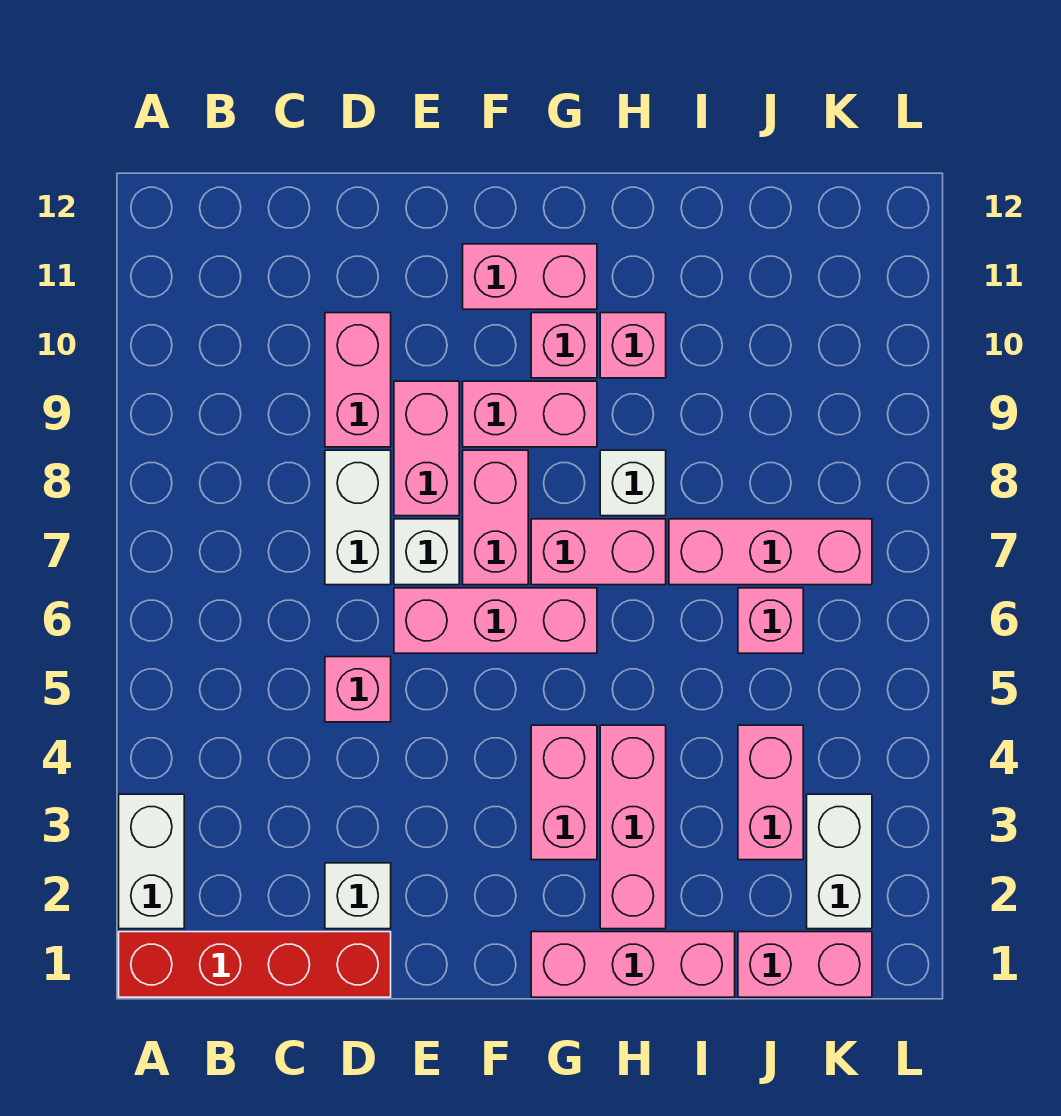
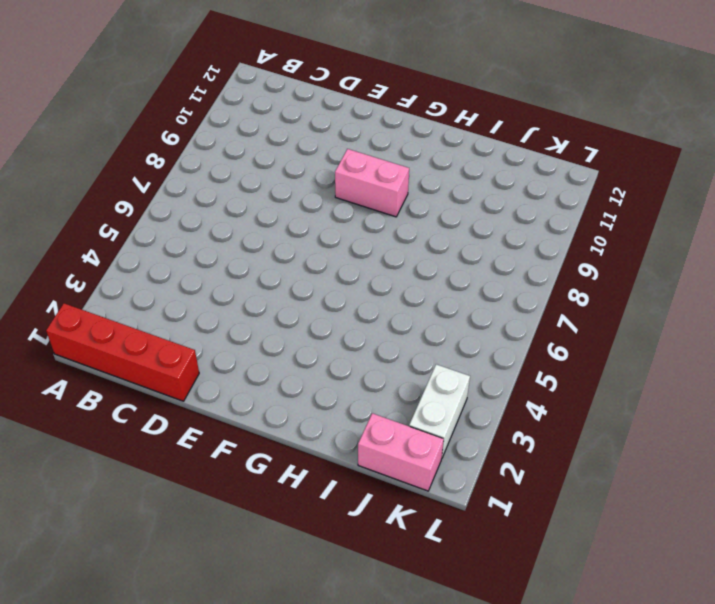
none -> white brick A2:A3 level 1
none -> white brick D2 level 1
none -> pink brick D5 level 1

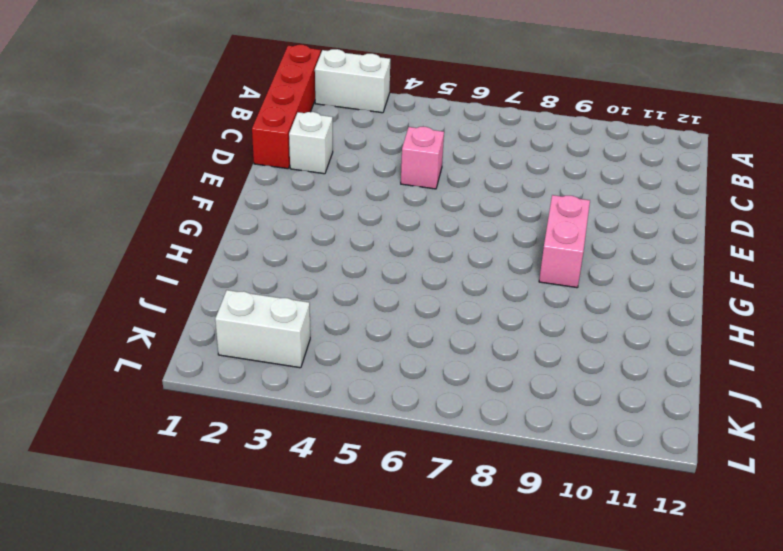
none -> white brick D7:D8 level 1
none -> pink brick D9:D10 level 1
none -> pink brick E6:G6 level 1

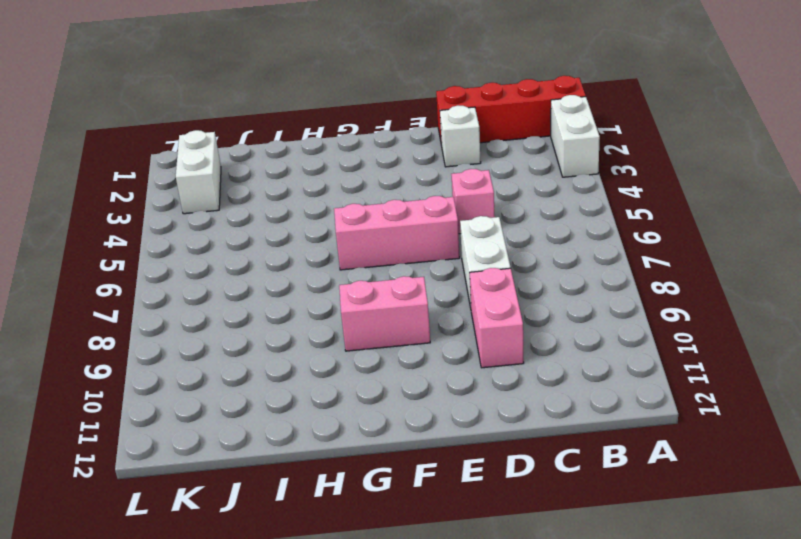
none -> white brick E7 level 1
none -> pink brick E8:E9 level 1
none -> pink brick F7:F8 level 1

